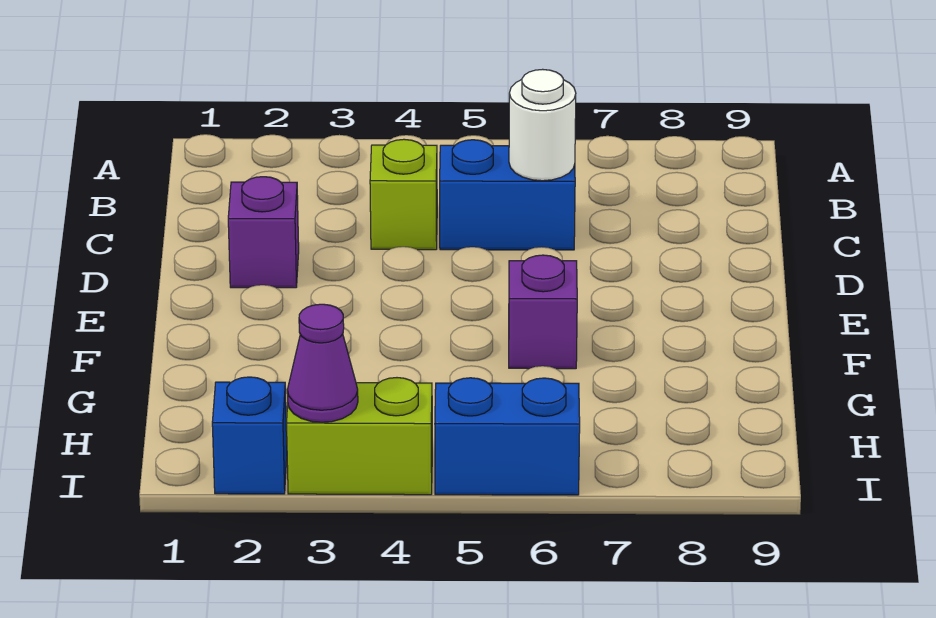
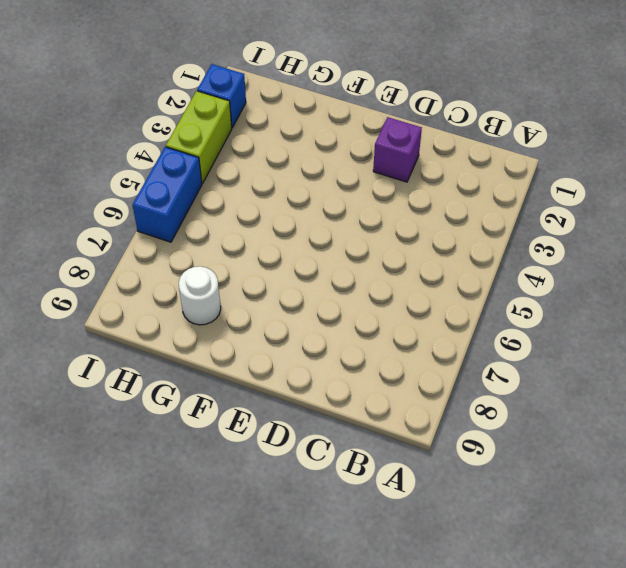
white round brick G8 level 1 -> white round brick C6 level 2
none -> lime brick C4 level 1
none -> blue brick C5:C6 level 1

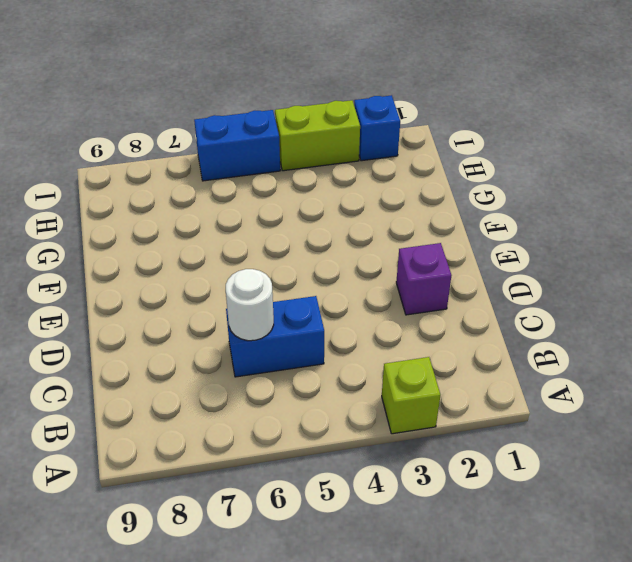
lime brick A3 level 1 -> lime brick C4 level 1
none -> purple brick F6 level 1
none -> purple cone I3 level 2

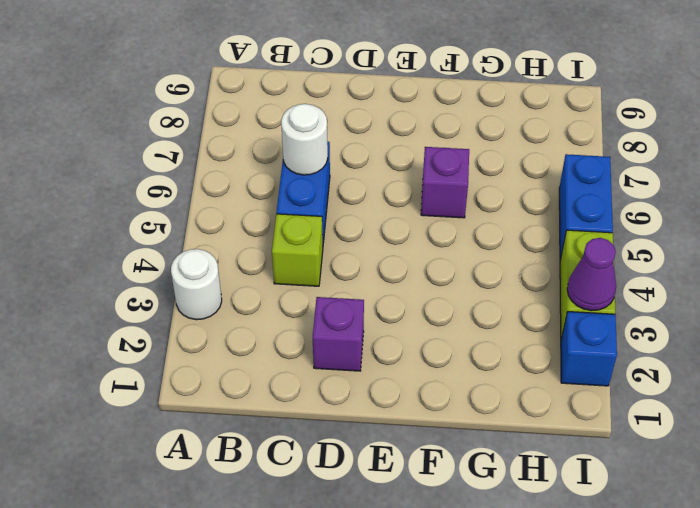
white round brick A3 level 1 -> none

